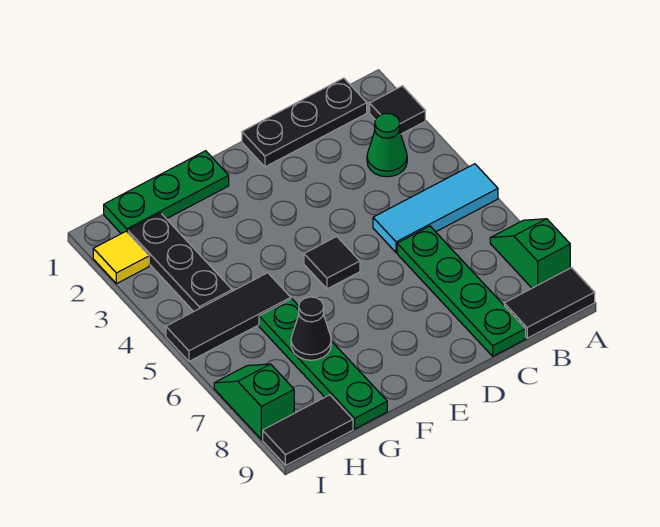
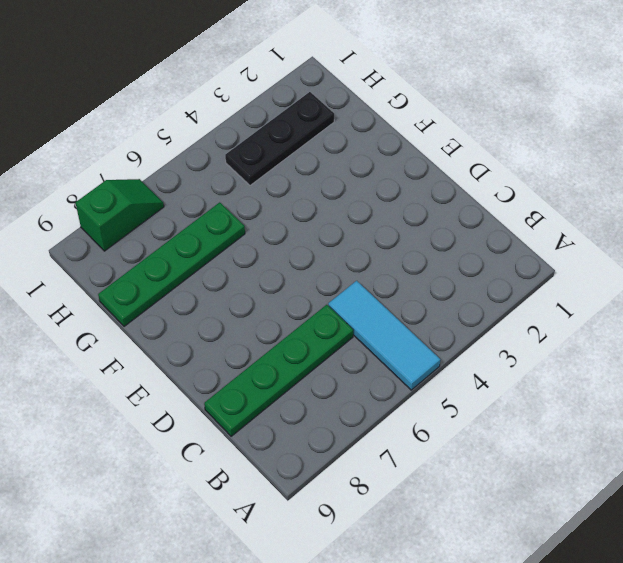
none -> black tile A2 level 1
none -> green slope A7:A8 level 1 top 8
none -> black tile A9:B9 level 1

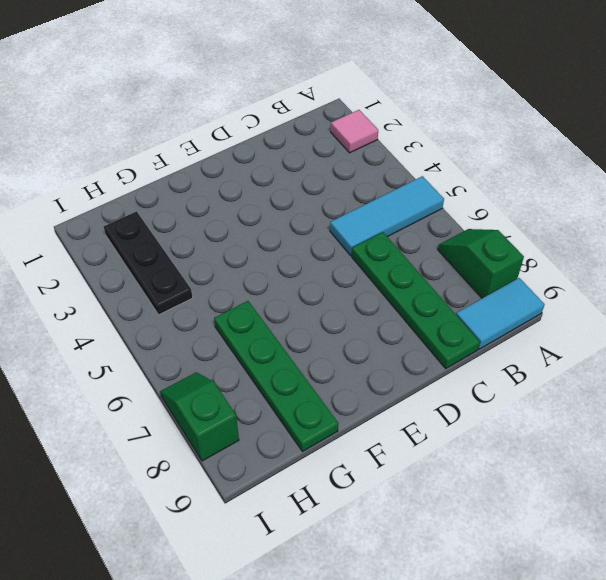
pink tile A2 level 1 -> black tile A2 level 1
cyan tile A9:B9 level 1 -> black tile A9:B9 level 1
none -> black plate B1:D1 level 1
none -> green cone B3 level 1
none -> black tile E5 level 1

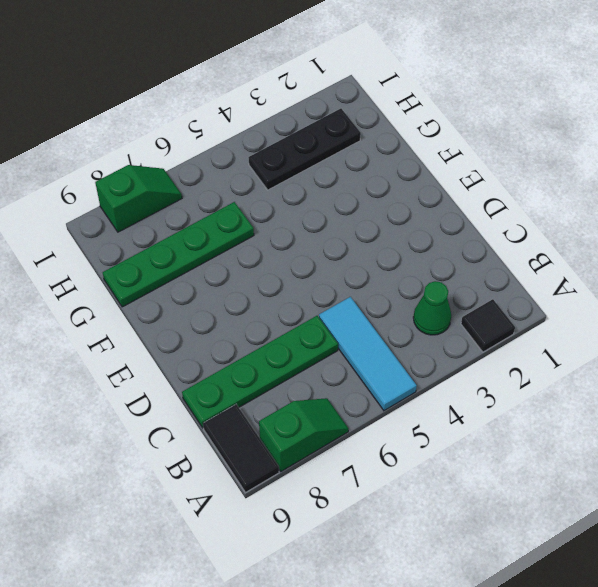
none -> black plate B1:D1 level 1
none -> black tile E5 level 1
none -> green plate F1:H1 level 1

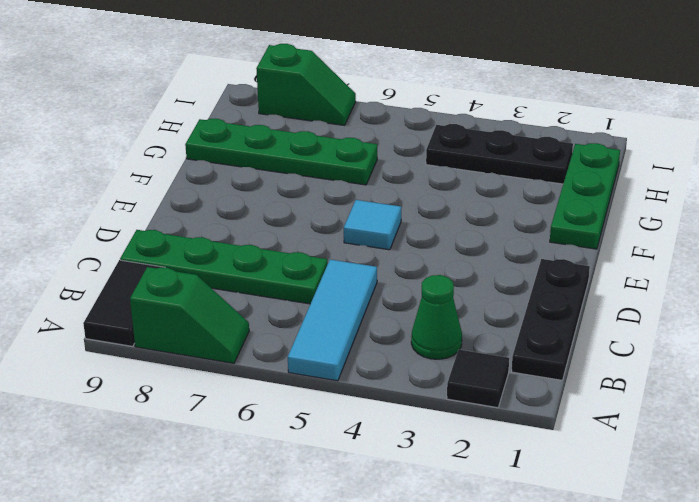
cyan tile E5 level 1 -> black tile E5 level 1
none -> black tile G5:I5 level 1
none -> black tile H9:I9 level 1
none -> yellow tile I2 level 1

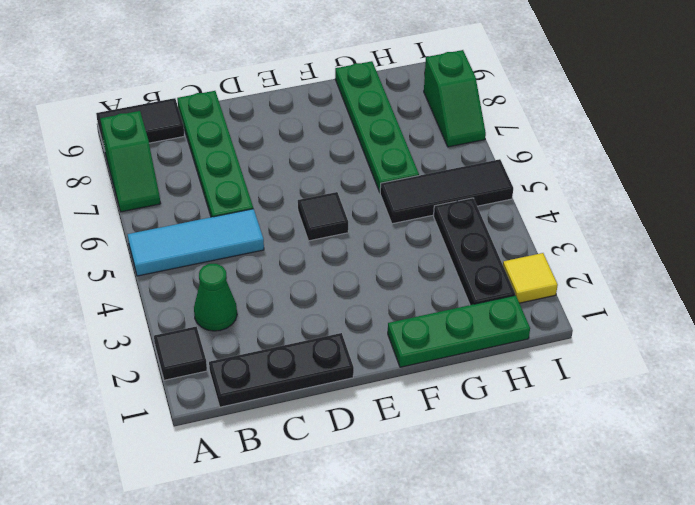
none -> black tile H9:I9 level 1
none -> black cone G7 level 2

